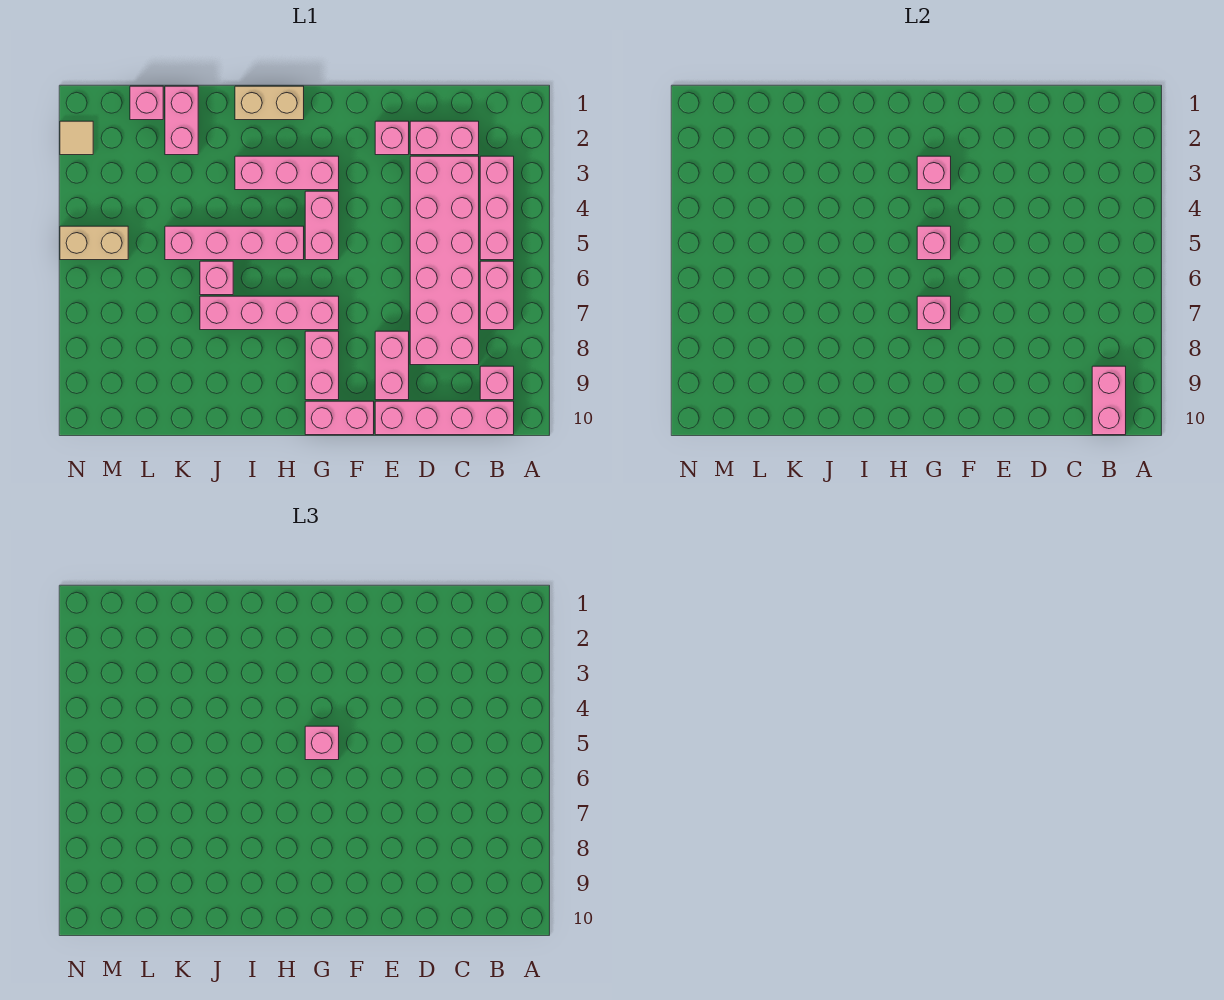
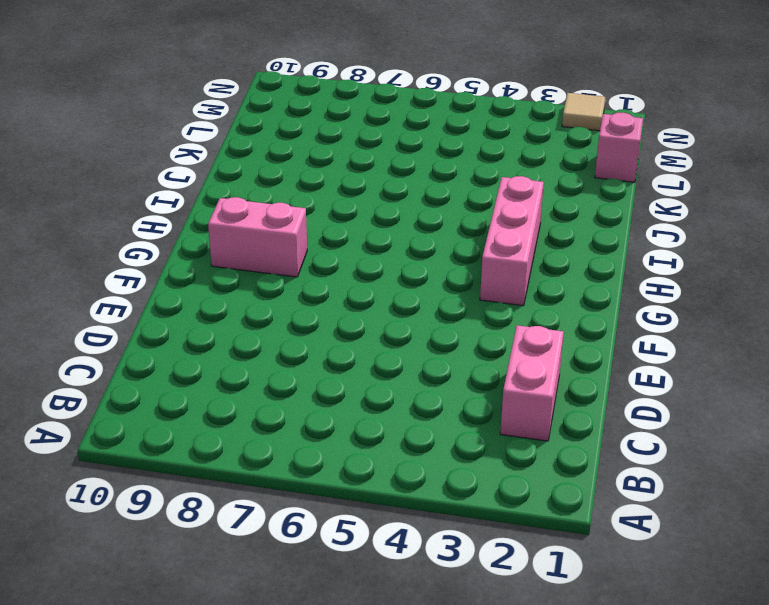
none -> pink brick B3:B5 level 1
none -> pink brick B6:B7 level 1
none -> pink brick B9 level 1

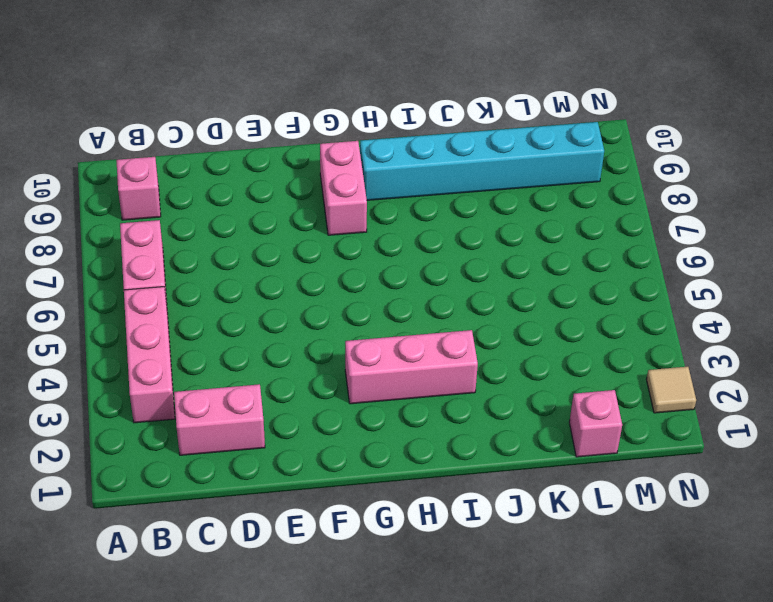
cyan brick H9:M9 level 1 -> none
none -> pink brick B10:E10 level 1
none -> pink brick C3:D8 level 1
none -> pink brick E2 level 1

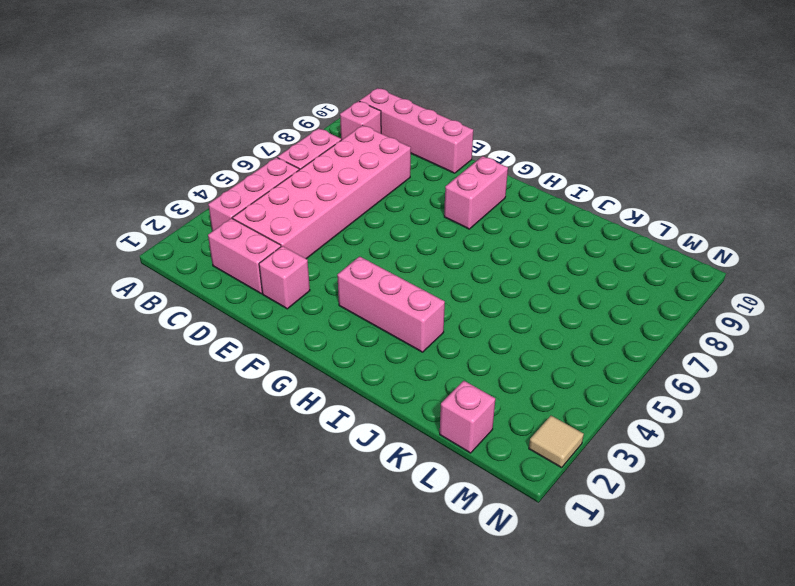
none -> pink brick E8:E9 level 1
none -> pink brick F10:G10 level 1
none -> pink brick G4:G5 level 1

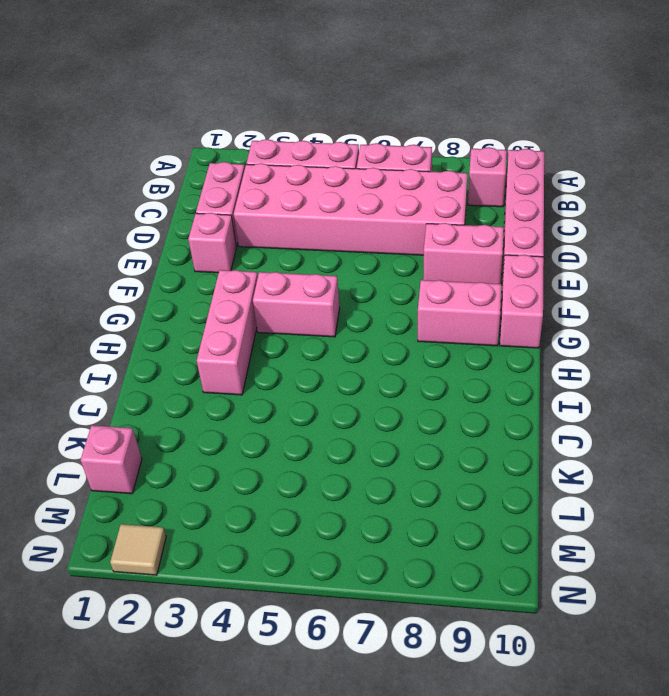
none -> pink brick G7:J7 level 1
none -> tan brick H1:I1 level 1
none -> pink brick H5:K5 level 1

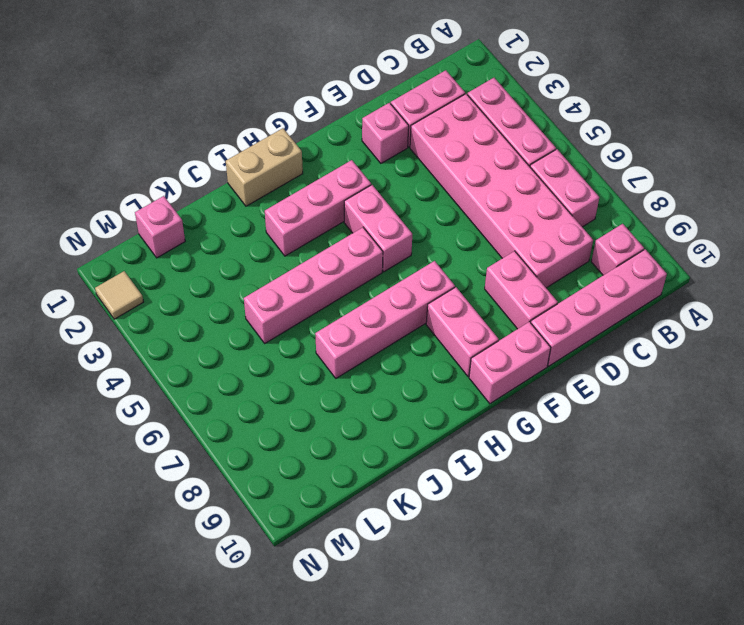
none -> pink brick J6 level 1
none -> pink brick K1:K2 level 1
none -> tan brick M5:N5 level 1

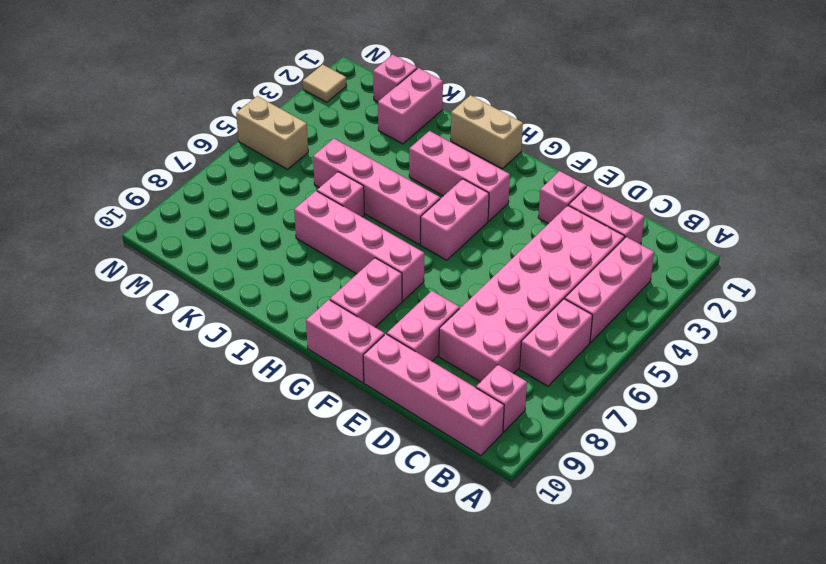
none -> pink brick B9:B10 level 2
none -> pink brick G3 level 2
none -> pink brick G5 level 2

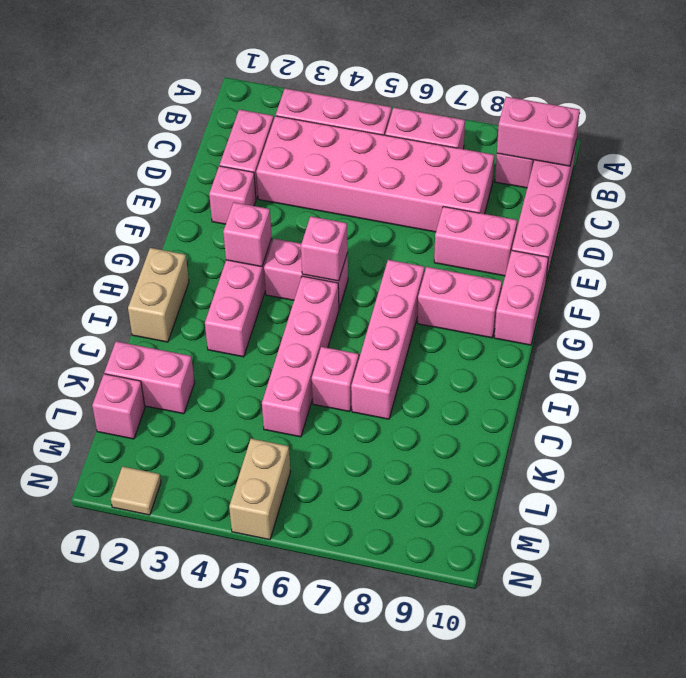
none -> pink brick G7 level 2
none -> pink brick G5 level 3

